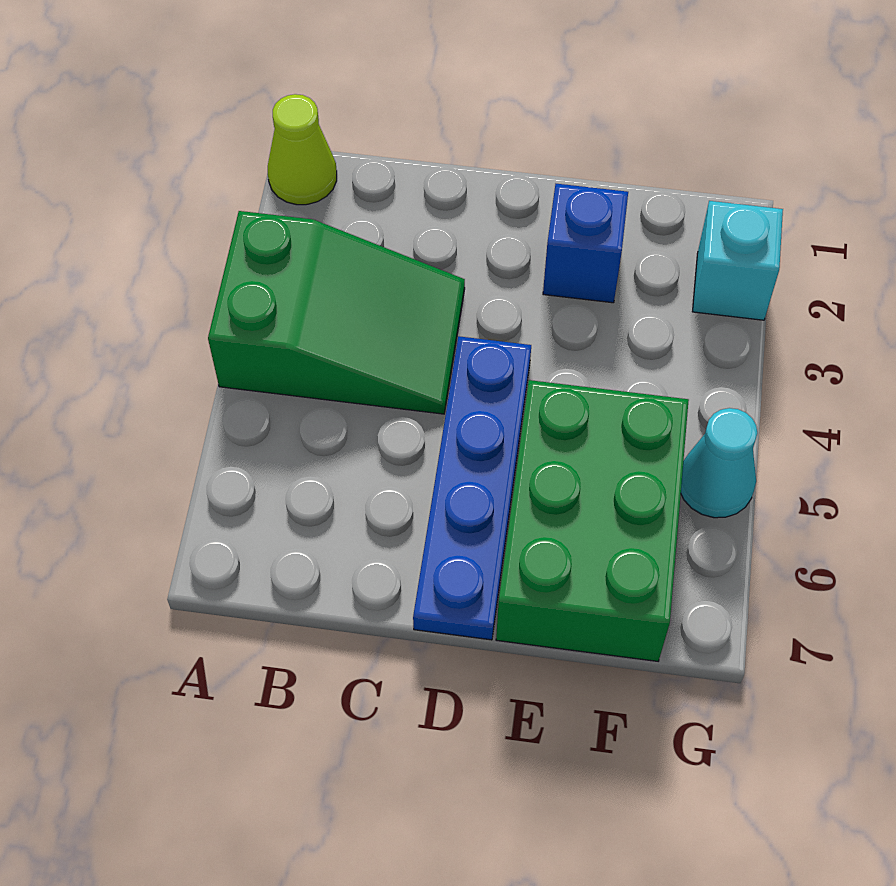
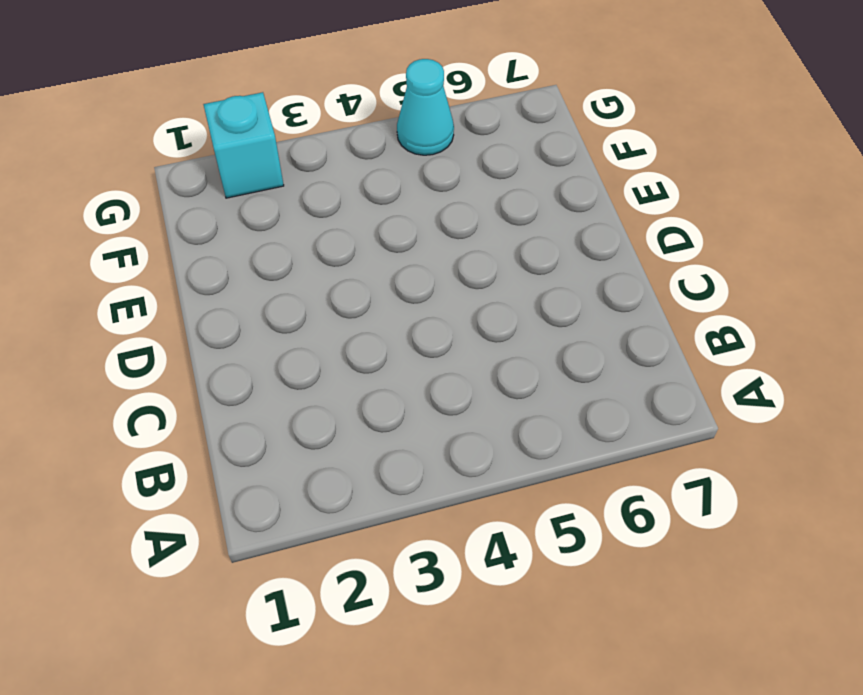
none -> lime cone A1 level 1
none -> green slope A3:C4 level 1 top A

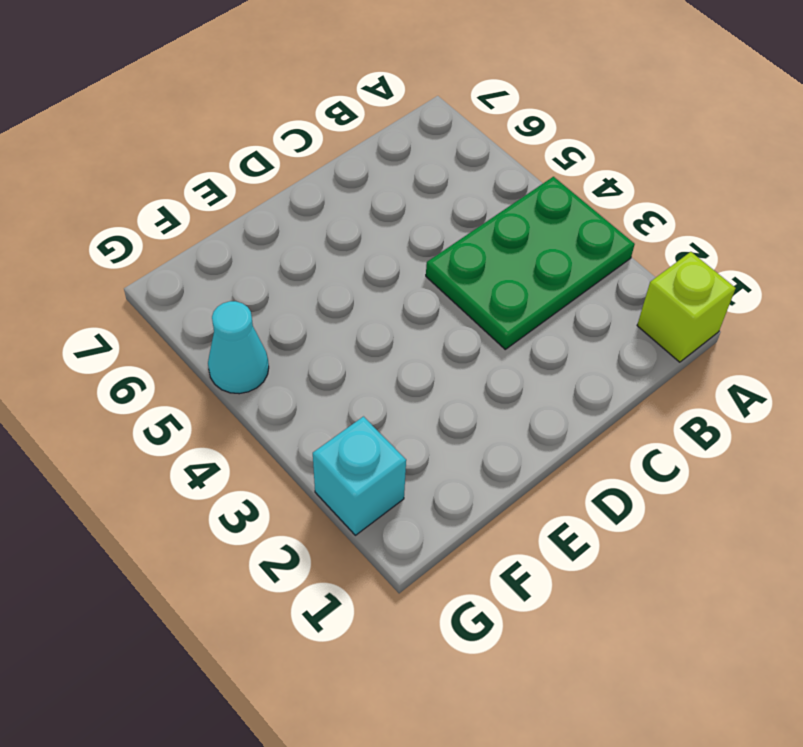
lime brick A1 level 1 -> lime cone A1 level 1
green plate A3:C4 level 1 -> green slope A3:C4 level 1 top A
none -> blue plate D4:D7 level 1
none -> blue brick E2 level 1

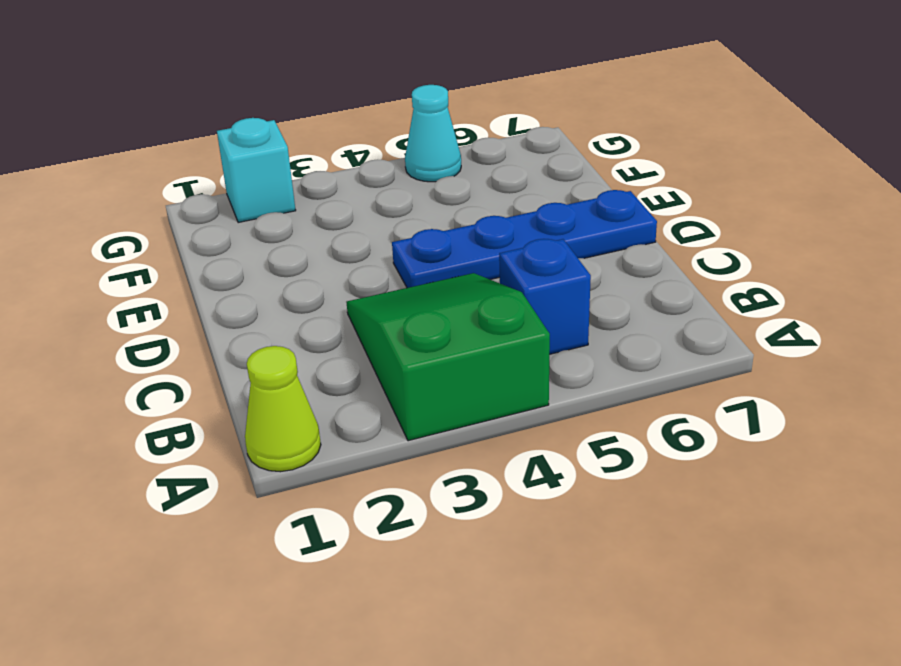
blue brick B5 level 1 -> blue brick E2 level 1
none -> green brick E5:F7 level 1

